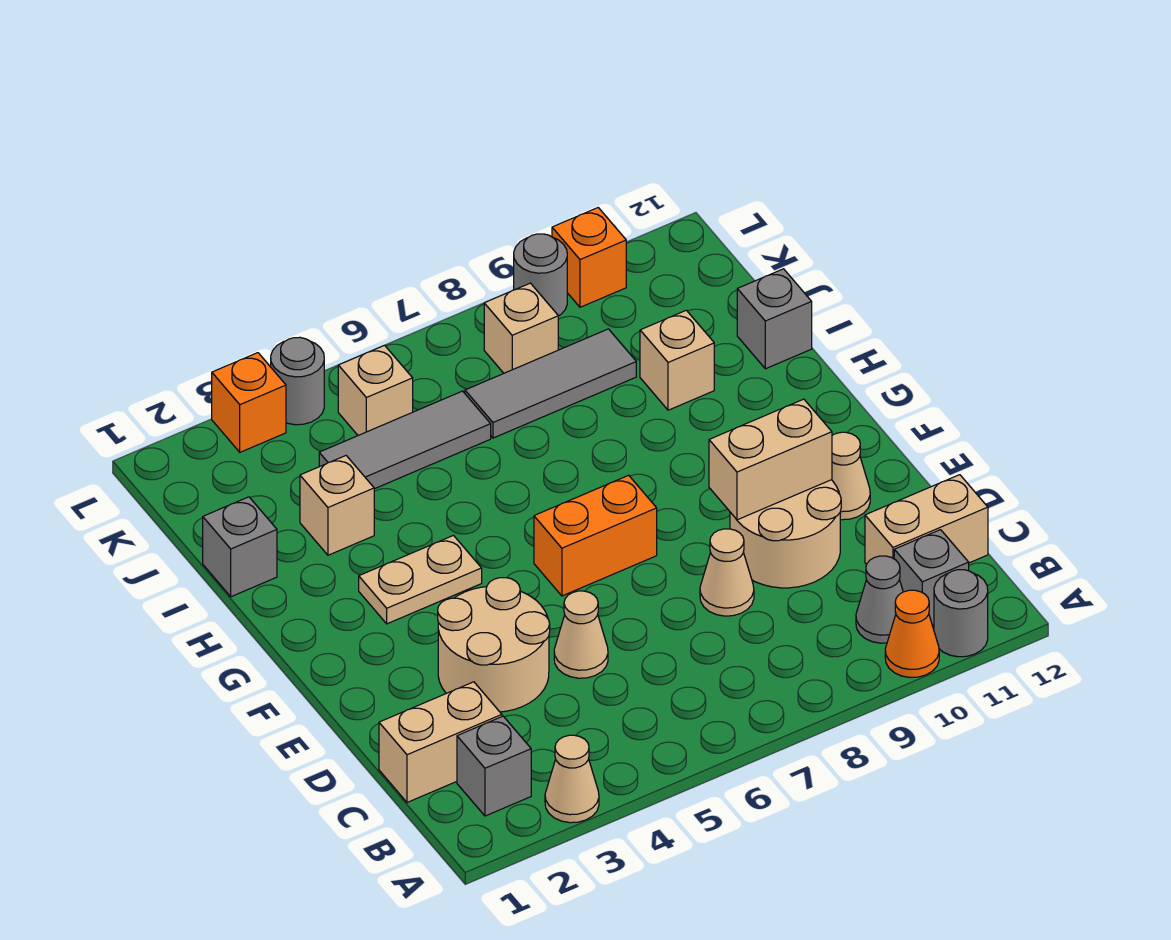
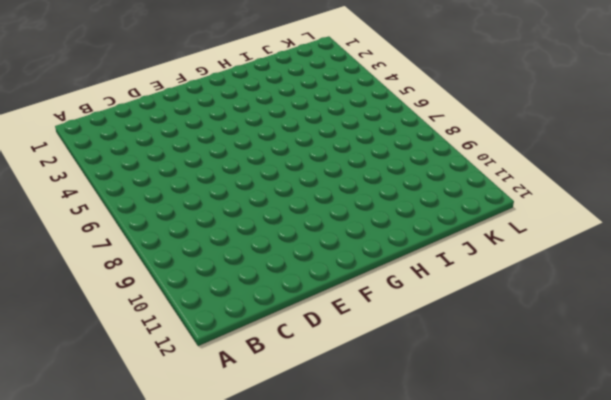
none -> tan cone A3 level 1
none -> orange cone A10 level 1
none -> grey round brick A11 level 1

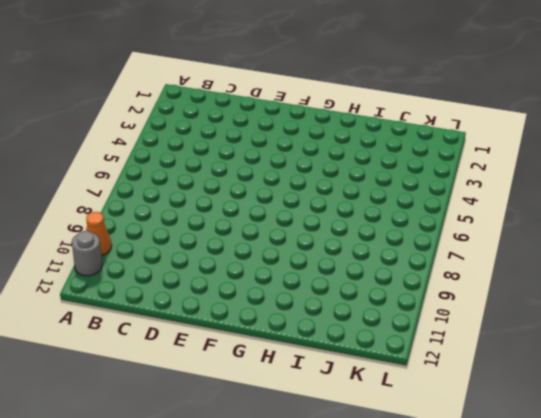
none -> tan cone A3 level 1
none -> grey brick B2 level 1
none -> grey cone B10 level 1

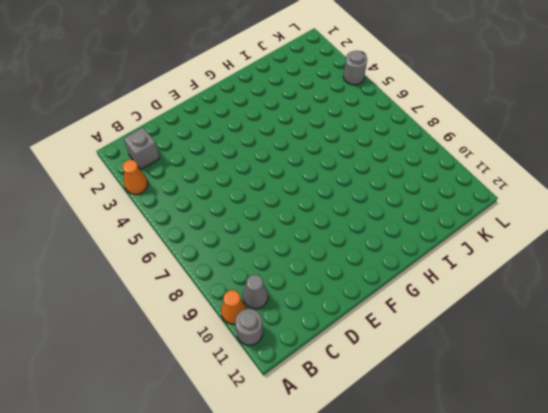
orange cone A3 level 1 -> tan cone A3 level 1
none -> grey brick B11 level 1
none -> tan brick C1:C2 level 1
none -> tan brick C11:C12 level 1

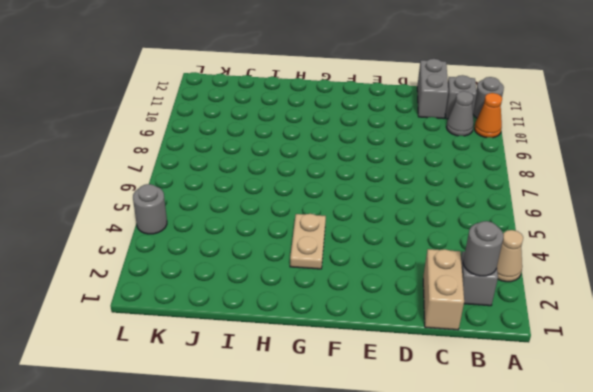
grey round brick B2 level 2 -> grey round brick L9 level 1
grey brick C11:C12 level 1 -> tan brick C11:C12 level 1
none -> tan round brick D3:E4 level 1
none -> tan cone D5 level 1
none -> tan cone D8 level 1

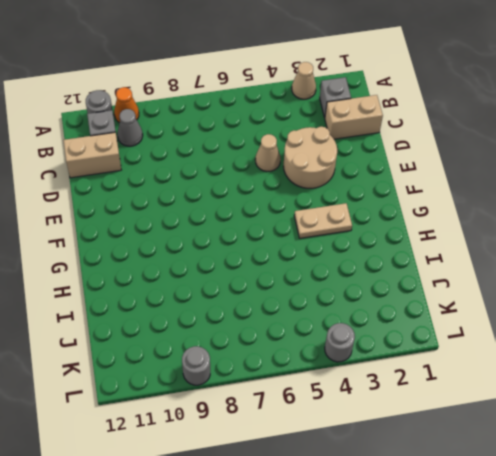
none -> tan cone D8 level 1
none -> tan round brick D9:E10 level 1
none -> tan cone E11 level 1

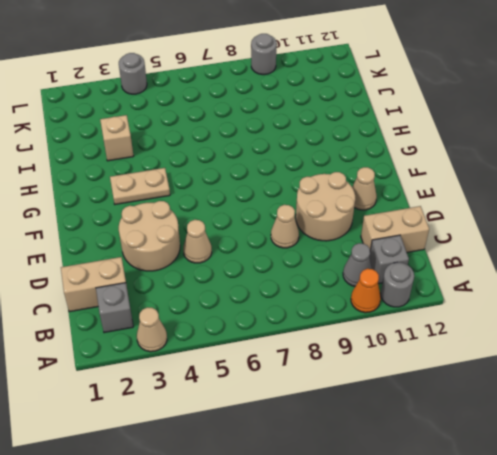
none -> orange brick F6:F7 level 1
none -> grey brick I1 level 1
none -> tan brick I10 level 1

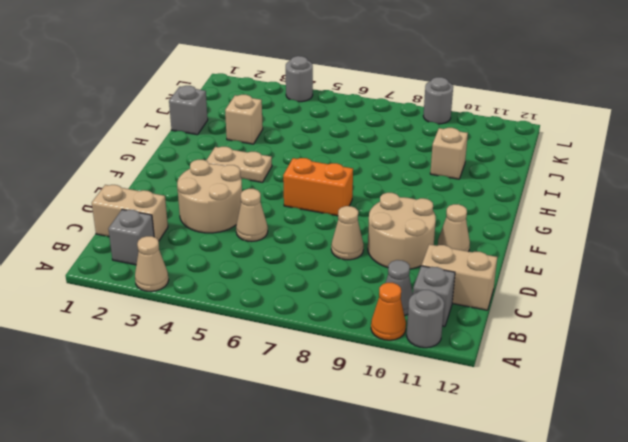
none -> grey brick I12 level 1
none -> grey tile J4:J6 level 1
none -> grey tile J7:J9 level 1

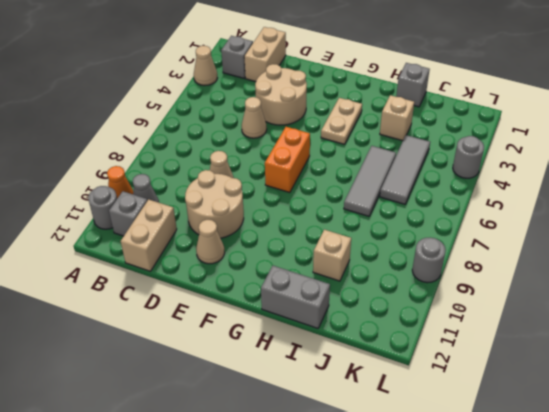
grey brick H12:I12 level 1 -> grey brick I12 level 1
grey tile I5:I7 level 1 -> grey tile J7:J9 level 1
none -> tan brick K5 level 1
none -> tan brick K8 level 1
none -> orange brick L3 level 1

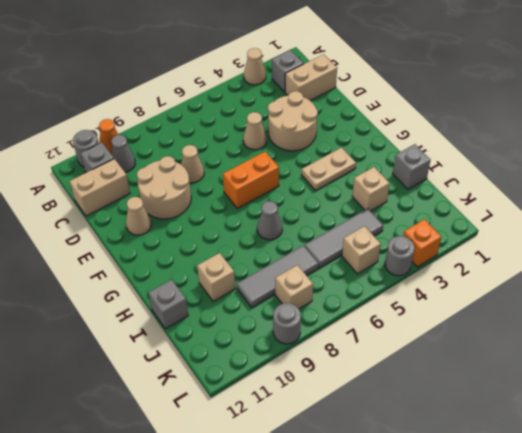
grey cone H7 level 1 -> none
none -> orange brick L10 level 1
none -> tan brick E9:E10 level 2

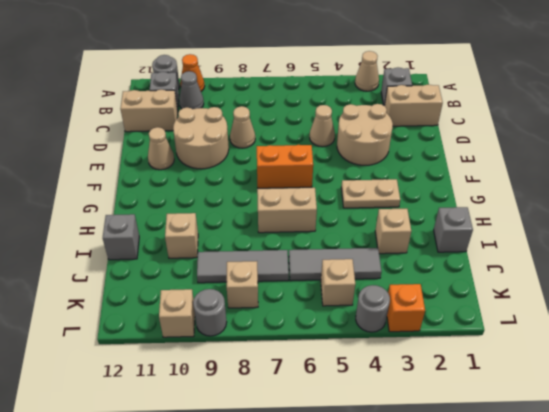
tan brick H6:H7 level 1 -> tan brick E9:E10 level 2
tan brick L10 level 1 -> orange brick L10 level 1

